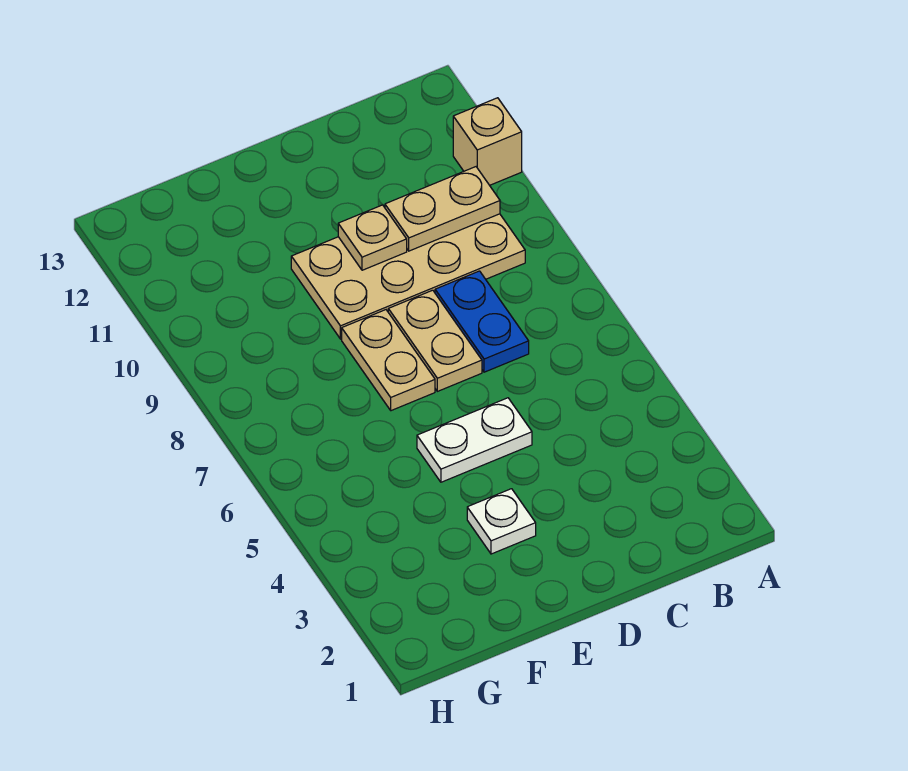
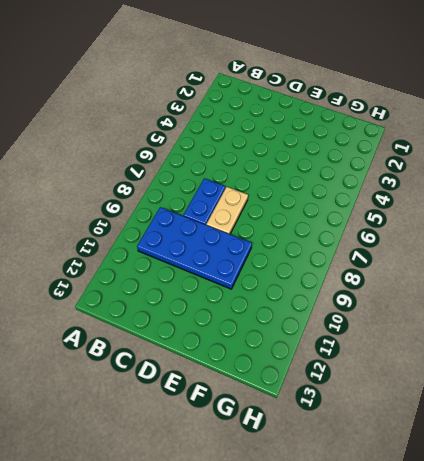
blue plate B9:E10 level 1 -> tan plate B9:E10 level 1
none -> tan brick A11 level 1
none -> white plate D5:E5 level 1

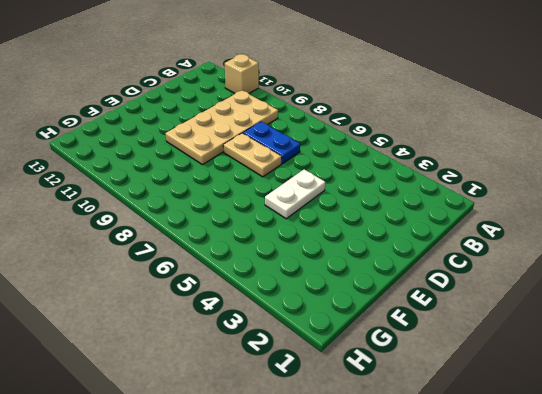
none -> white plate E3 level 1
none -> tan plate E7:E8 level 1

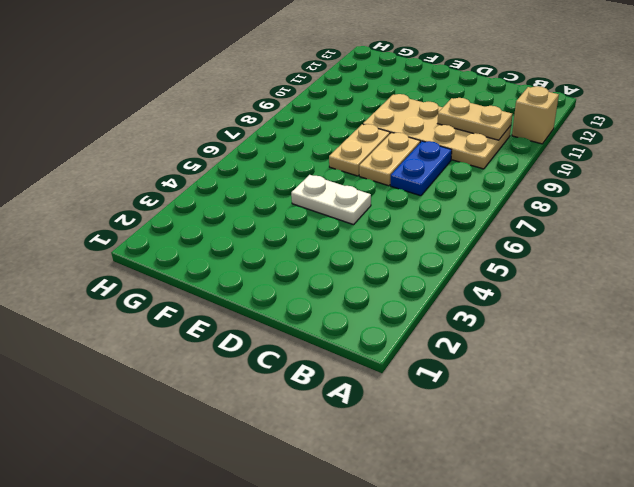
none -> white plate E3 level 1
none -> tan plate D10 level 2

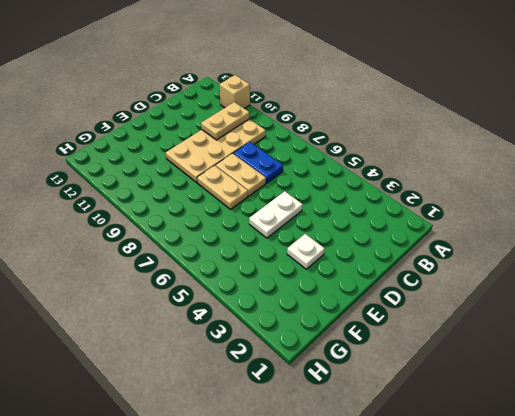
none -> tan plate D10 level 2

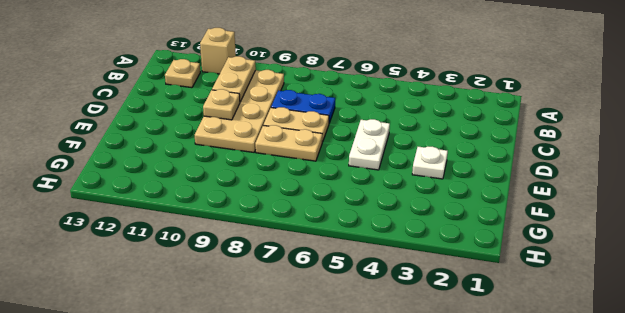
tan plate B12 level 1 -> none

